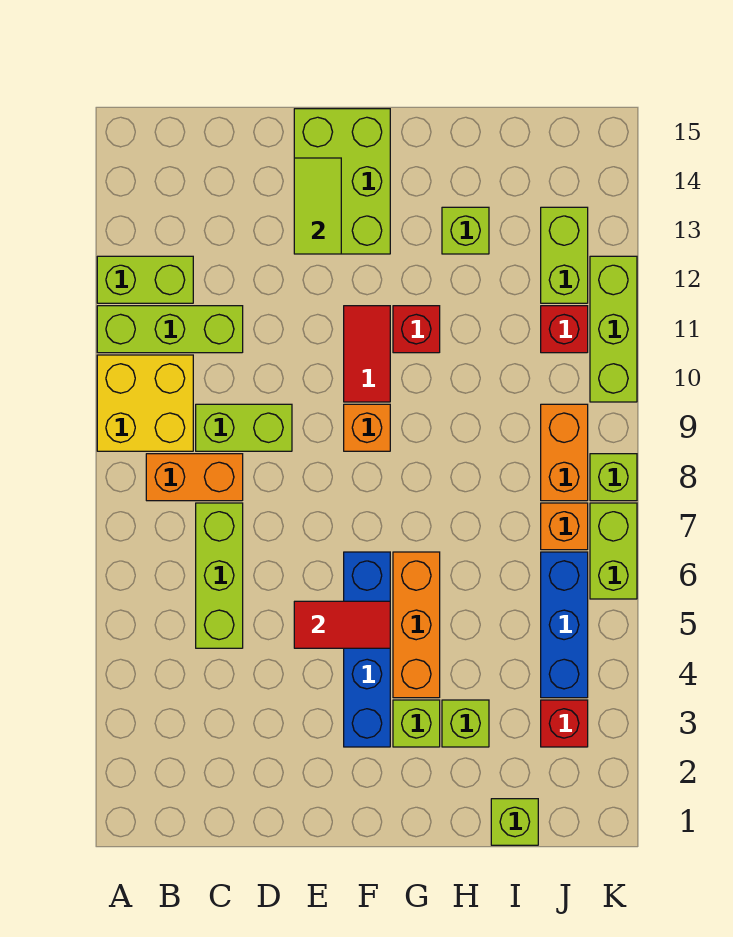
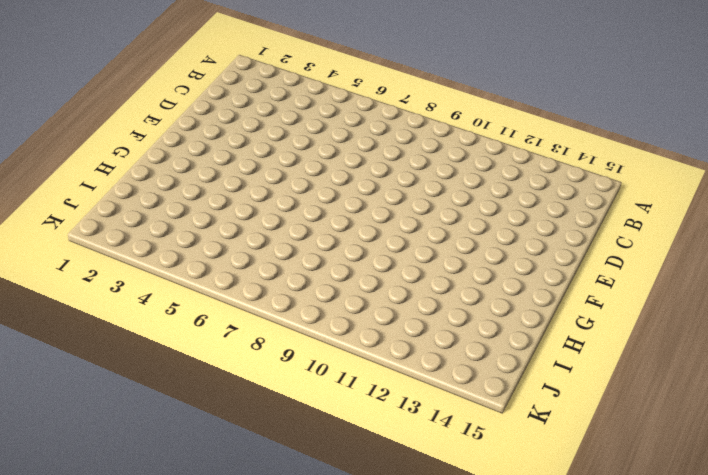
none -> yellow brick A9:B10 level 1
none -> lime brick A11:C11 level 1
none -> lime brick A12:B12 level 1

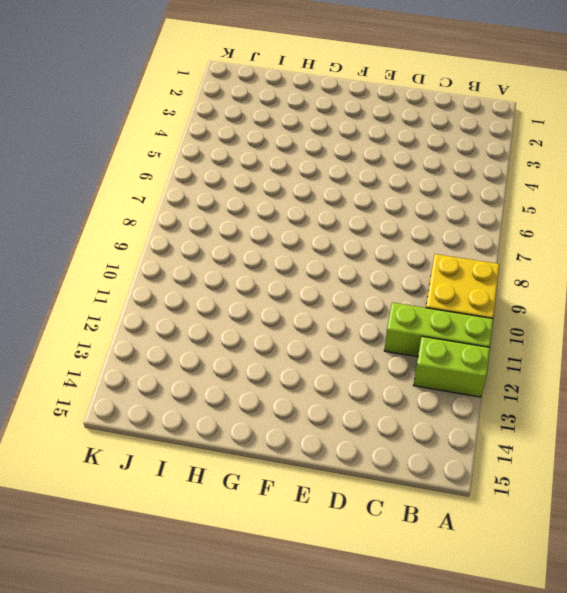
none -> orange brick B8:C8 level 1
none -> lime brick C5:C7 level 1
none -> lime brick C9:D9 level 1

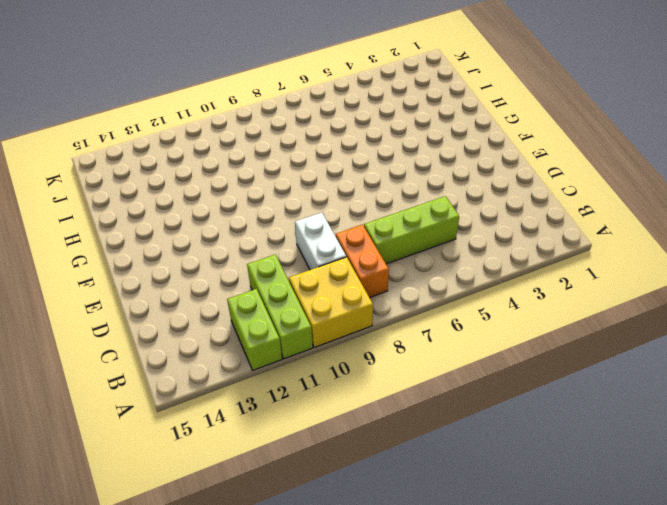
white brick C9:D9 level 1 -> lime brick C9:D9 level 1
none -> lime brick E13:F15 level 1
none -> blue brick F3:F6 level 1
none -> orange brick F9 level 1

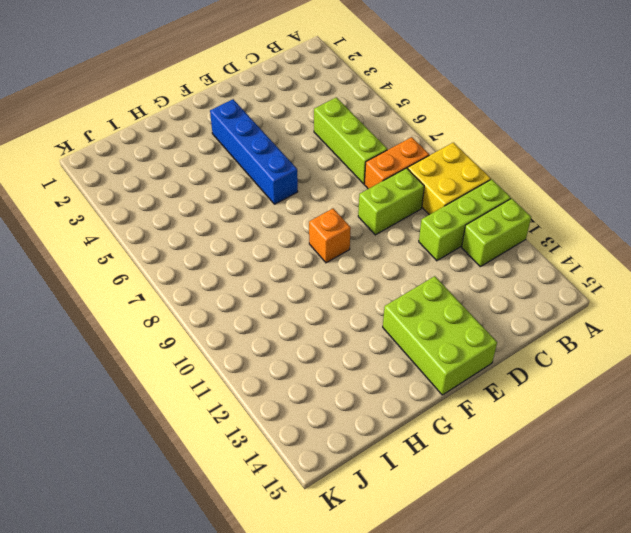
none -> red tile F10:F11 level 1
none -> lime brick G3 level 1
none -> orange brick G4:G6 level 1

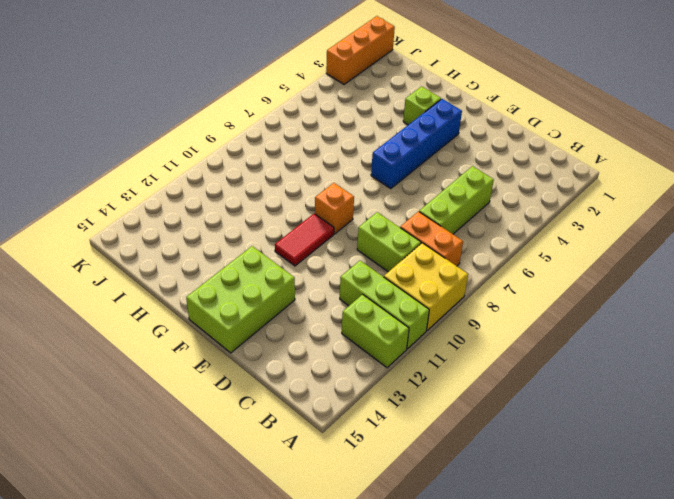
orange brick K1:K3 level 1 -> orange brick G4:G6 level 1
none -> red brick G11 level 1
none -> lime brick H3 level 1
none -> lime brick H13 level 1

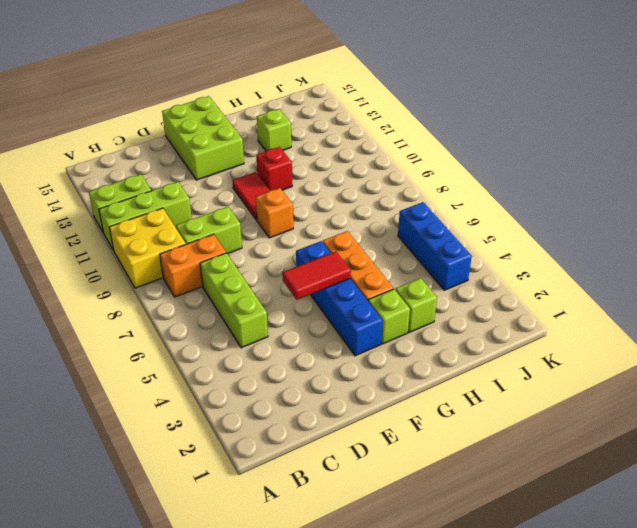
none -> lime brick I1 level 1
none -> red brick J3 level 1
none -> orange brick J7 level 1

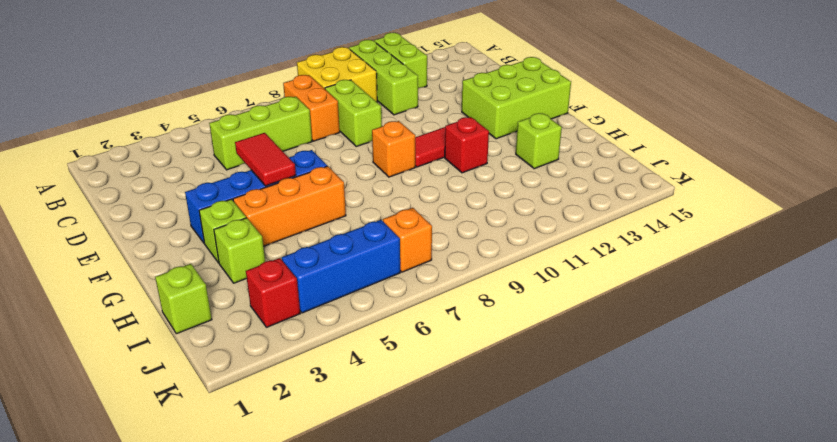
none -> orange brick J8:J9 level 1
none -> red brick J11 level 1
none -> lime brick J12:J13 level 1

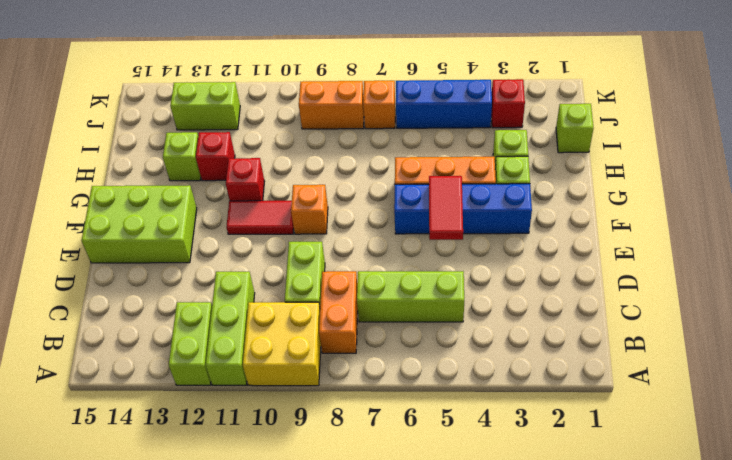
red brick H12 level 1 -> red brick J11 level 1
none -> lime brick K6:K7 level 1
none -> lime brick K8 level 1
none -> lime brick K10:K12 level 1

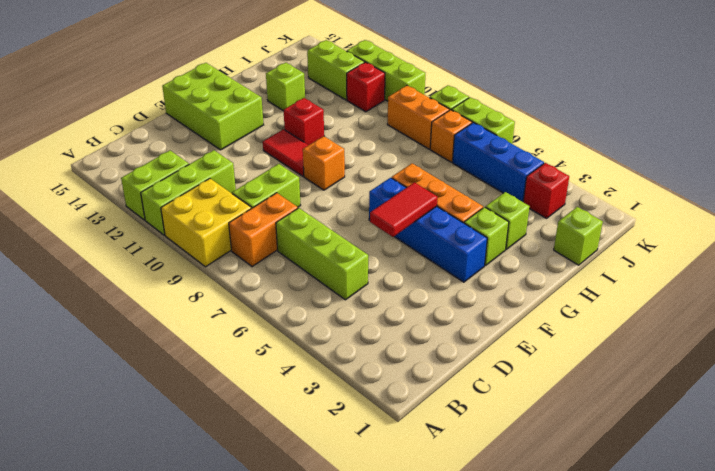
none -> lime tile E13:E14 level 2

